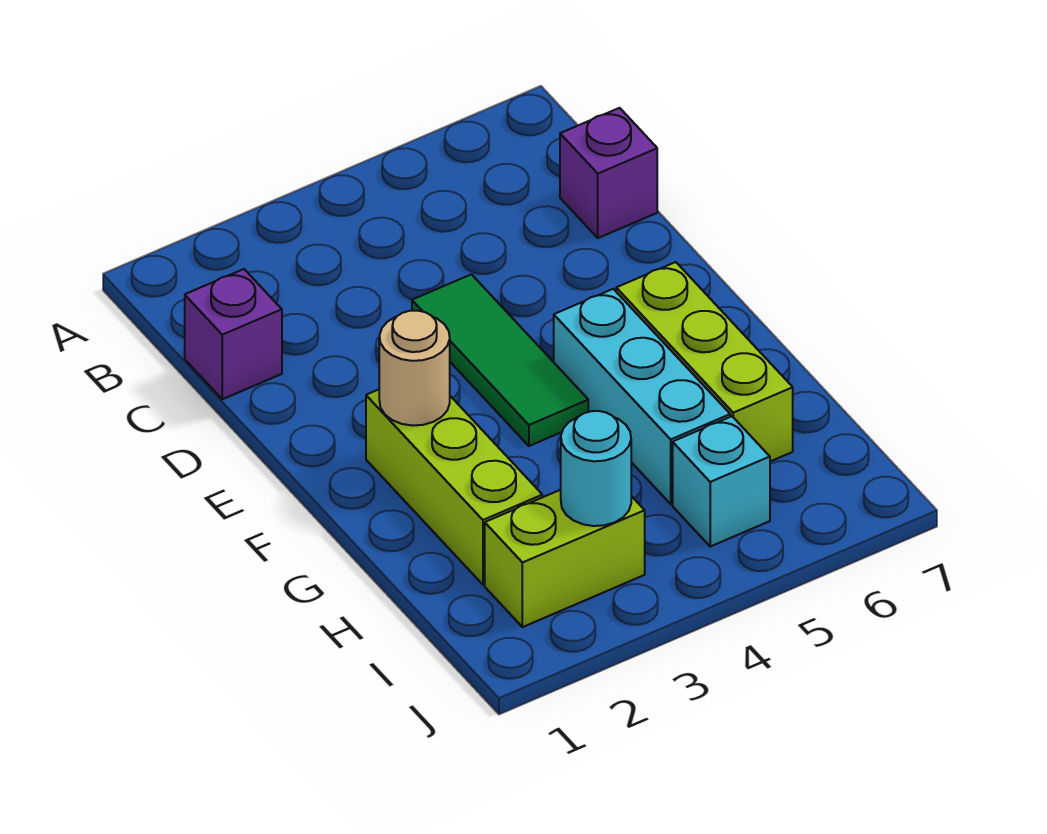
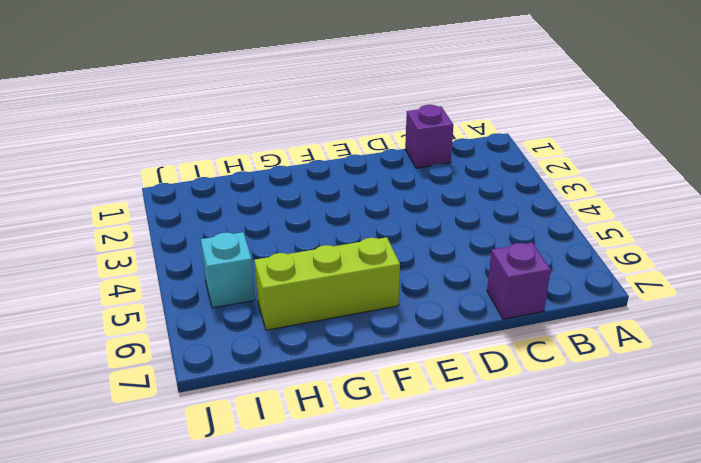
none -> green tile D4:F4 level 1
none -> lime brick F2:H2 level 1

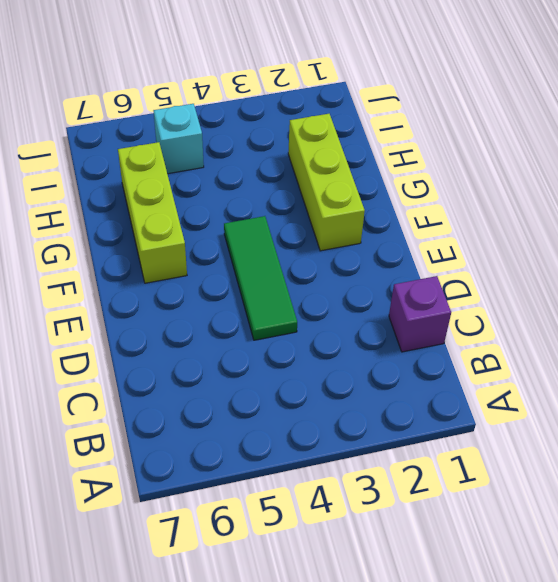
none -> purple brick C7 level 1
none -> cyan brick F5:H5 level 1

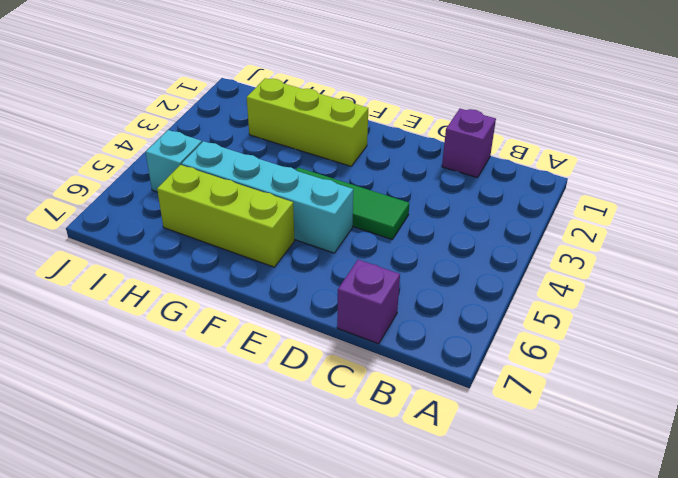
cyan brick E5:H5 level 1 -> cyan brick F5:H5 level 1
none -> lime brick I2:I3 level 1
none -> tan round brick F2 level 2

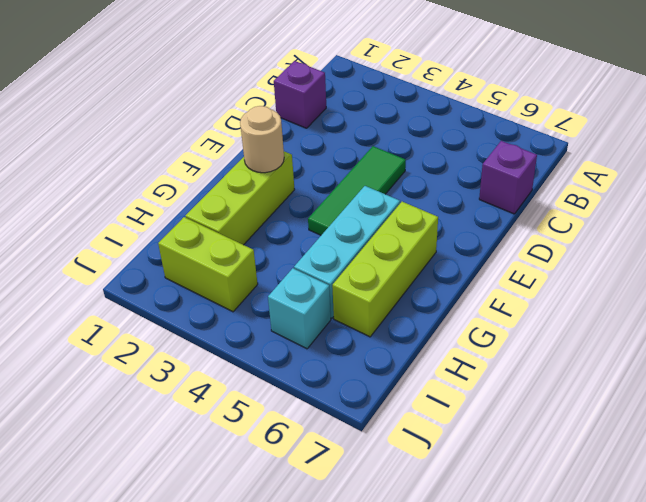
none -> cyan round brick I3 level 2

